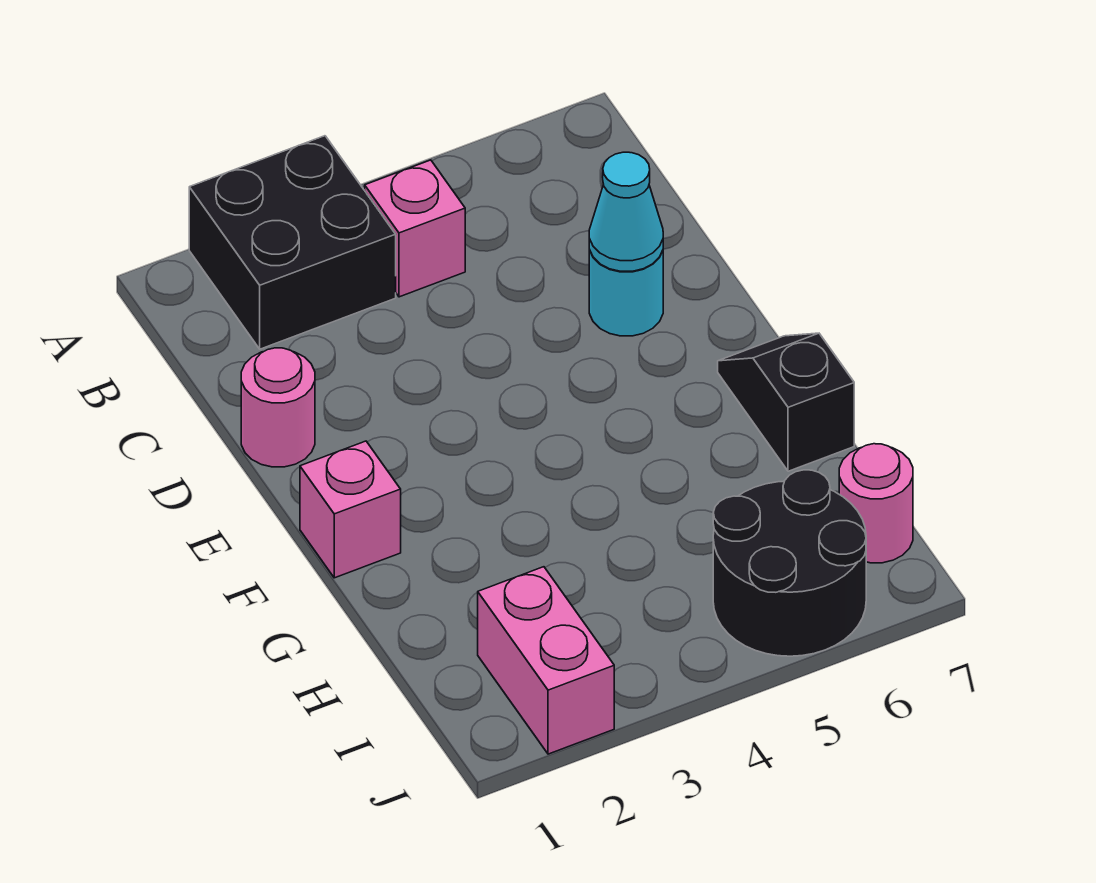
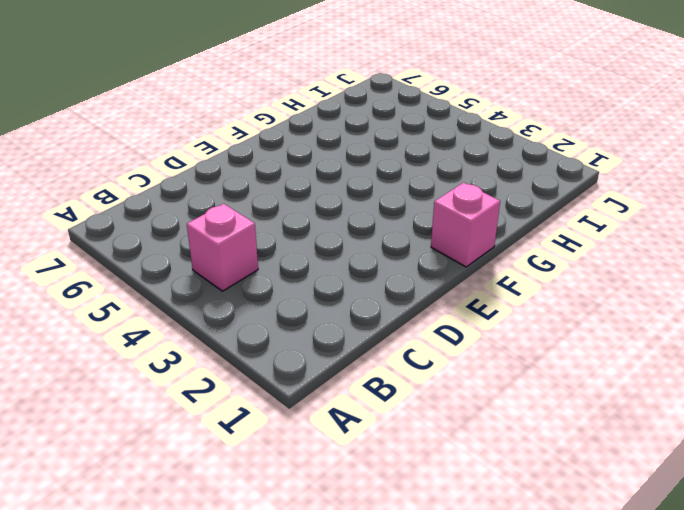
none -> black brick A2:B3 level 1
none -> pink round brick D1 level 1

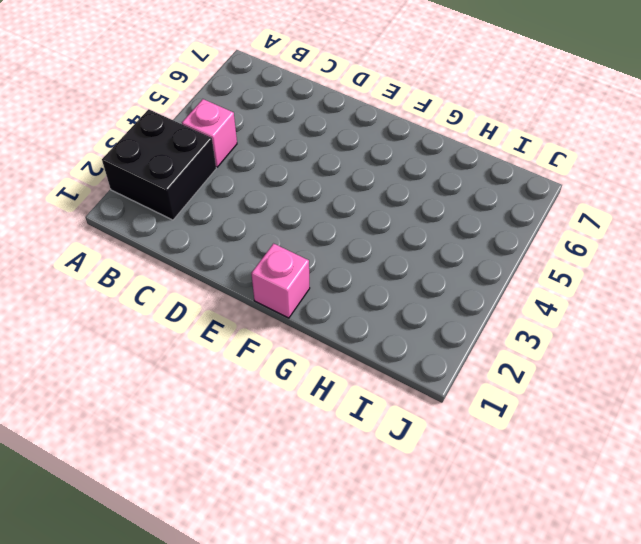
none -> pink round brick D1 level 1
none -> cyan round brick D6 level 1

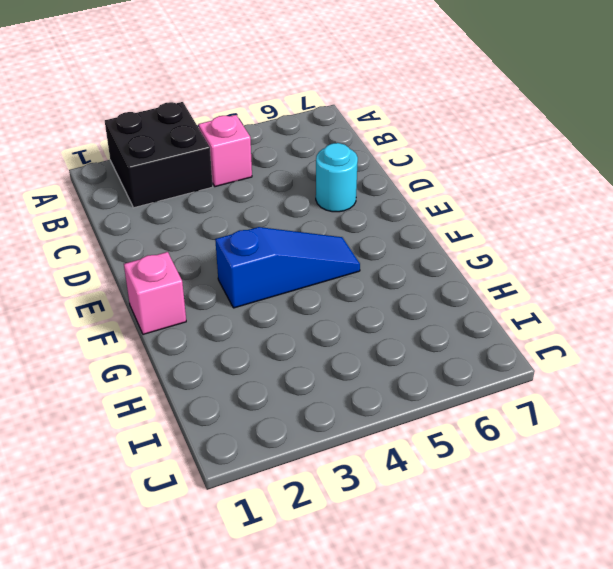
blue slope F3:F5 level 1 top 3 -> none
none -> pink round brick D1 level 1
none -> black slope F7:G7 level 1 top G

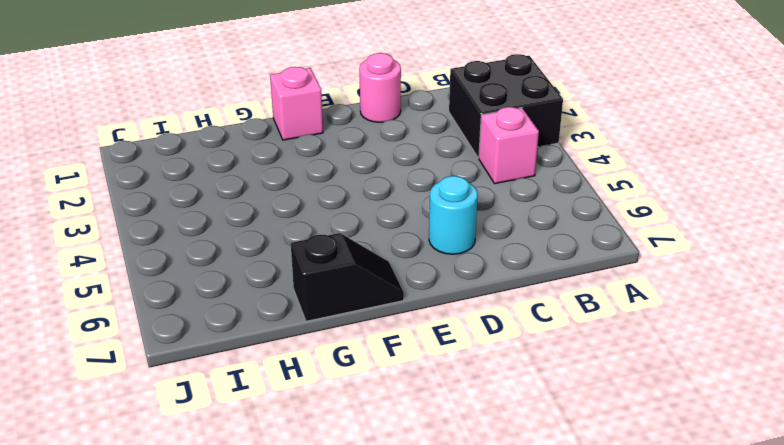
none -> pink brick I2:J2 level 1
none -> black round brick I5:J6 level 1

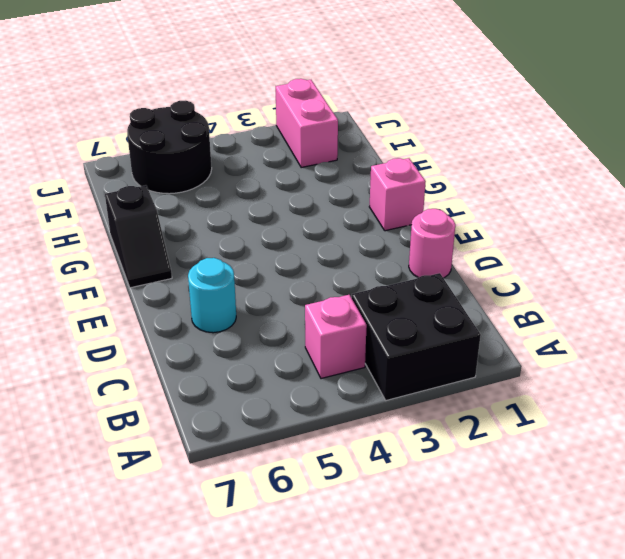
none -> pink round brick I7 level 1
none -> cyan cone D6 level 2

